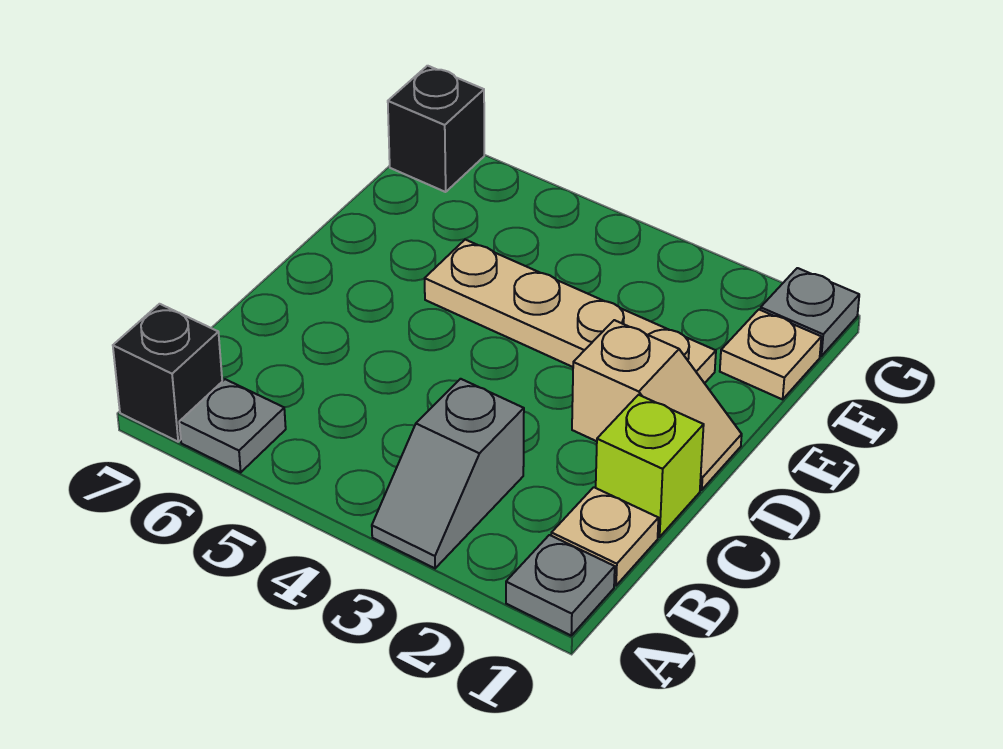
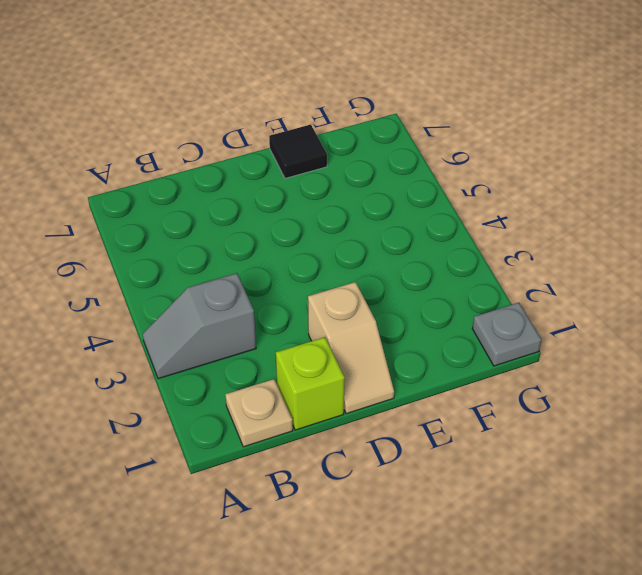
black tile E7 level 1 -> none
none -> grey plate A1 level 1
none -> grey plate A6 level 1

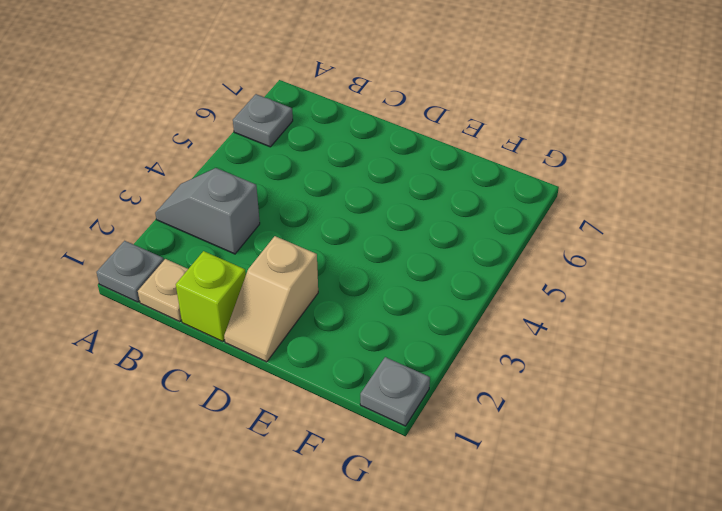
none -> black brick A7 level 1
none -> tan plate E2:E5 level 1

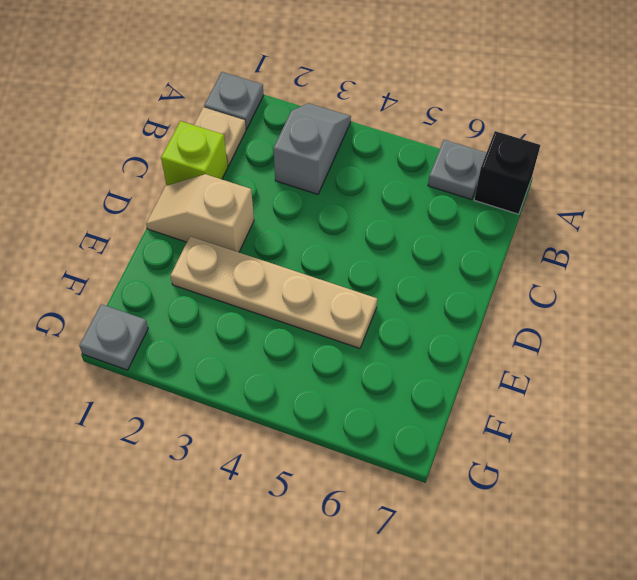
none -> tan plate F1 level 1
none -> black brick G7 level 1

